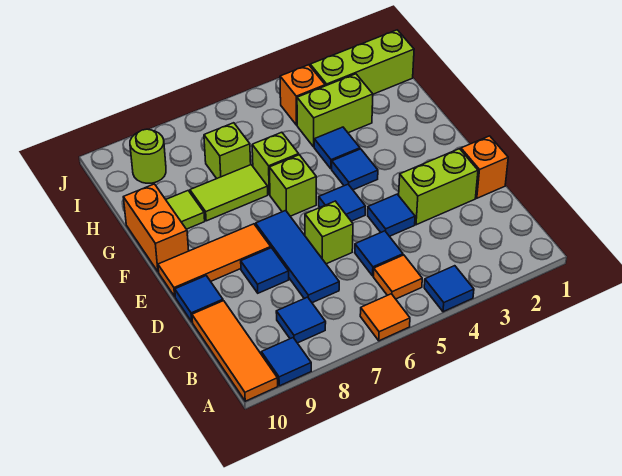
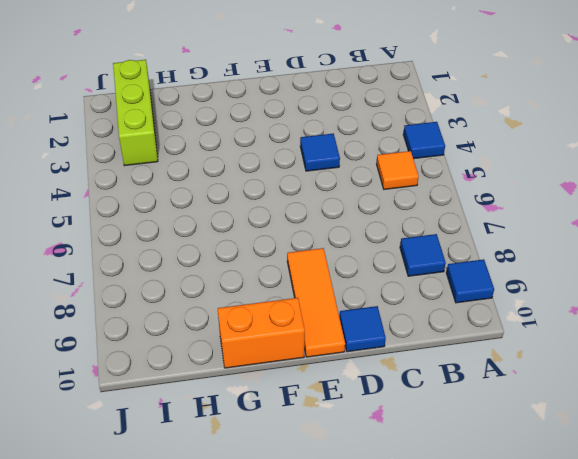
none -> orange tile A6 level 1
none -> orange tile A10:C10 level 1
none -> blue tile C5 level 1

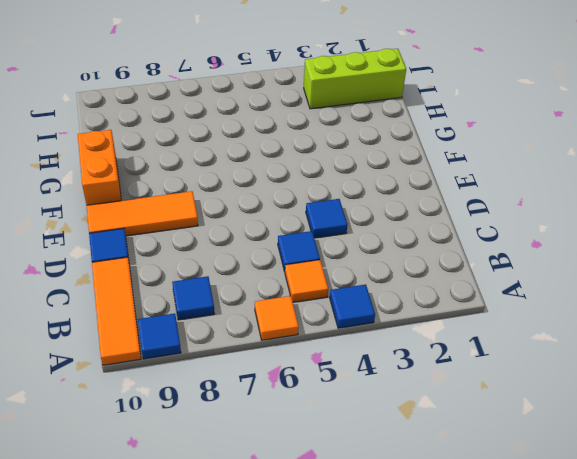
none -> blue tile C7:E7 level 1
none -> orange brick D1 level 1
none -> lime brick D2:D3 level 1

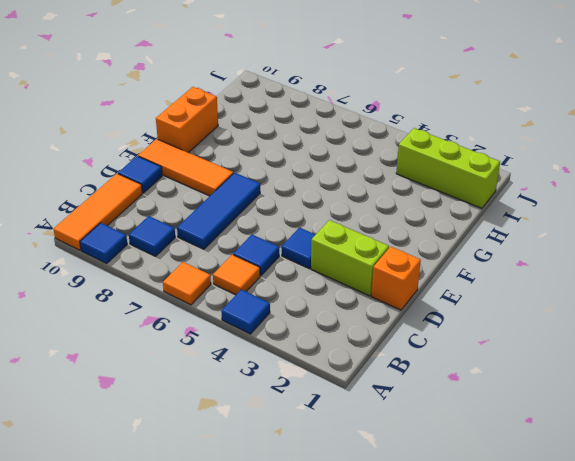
none -> lime brick D6 level 1
none -> blue tile D8 level 1
none -> blue tile E5 level 1

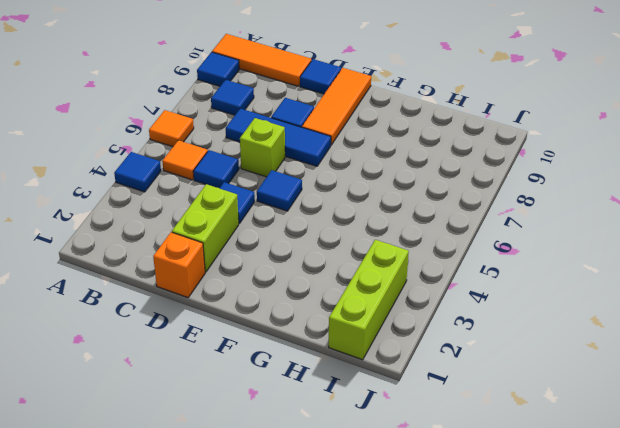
none -> blue tile F4 level 1
none -> lime brick F6 level 1
none -> orange brick F10:G10 level 1

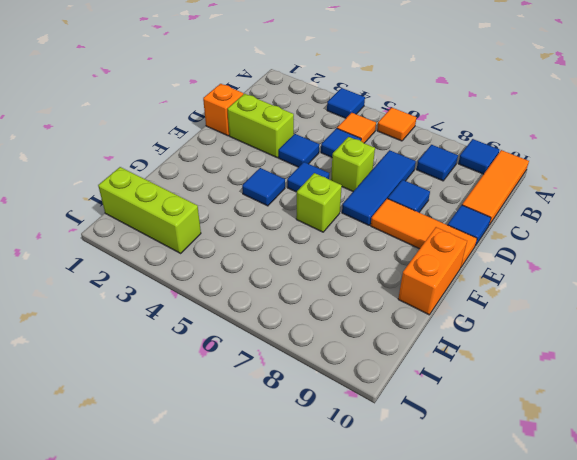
none -> blue tile G4 level 1
none -> lime brick G6 level 1
none -> lime tile G7:G8 level 1

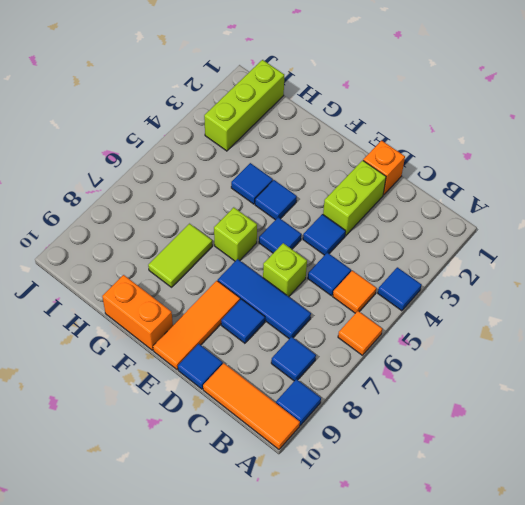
none -> lime brick G6 level 1
none -> lime tile G9 level 1
none -> lime brick H3:H4 level 1

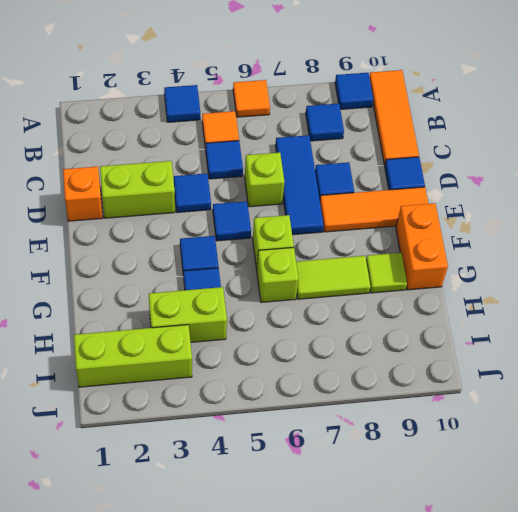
none -> lime brick H7 level 1
none -> orange brick I4 level 1
none -> lime round brick I9 level 1

